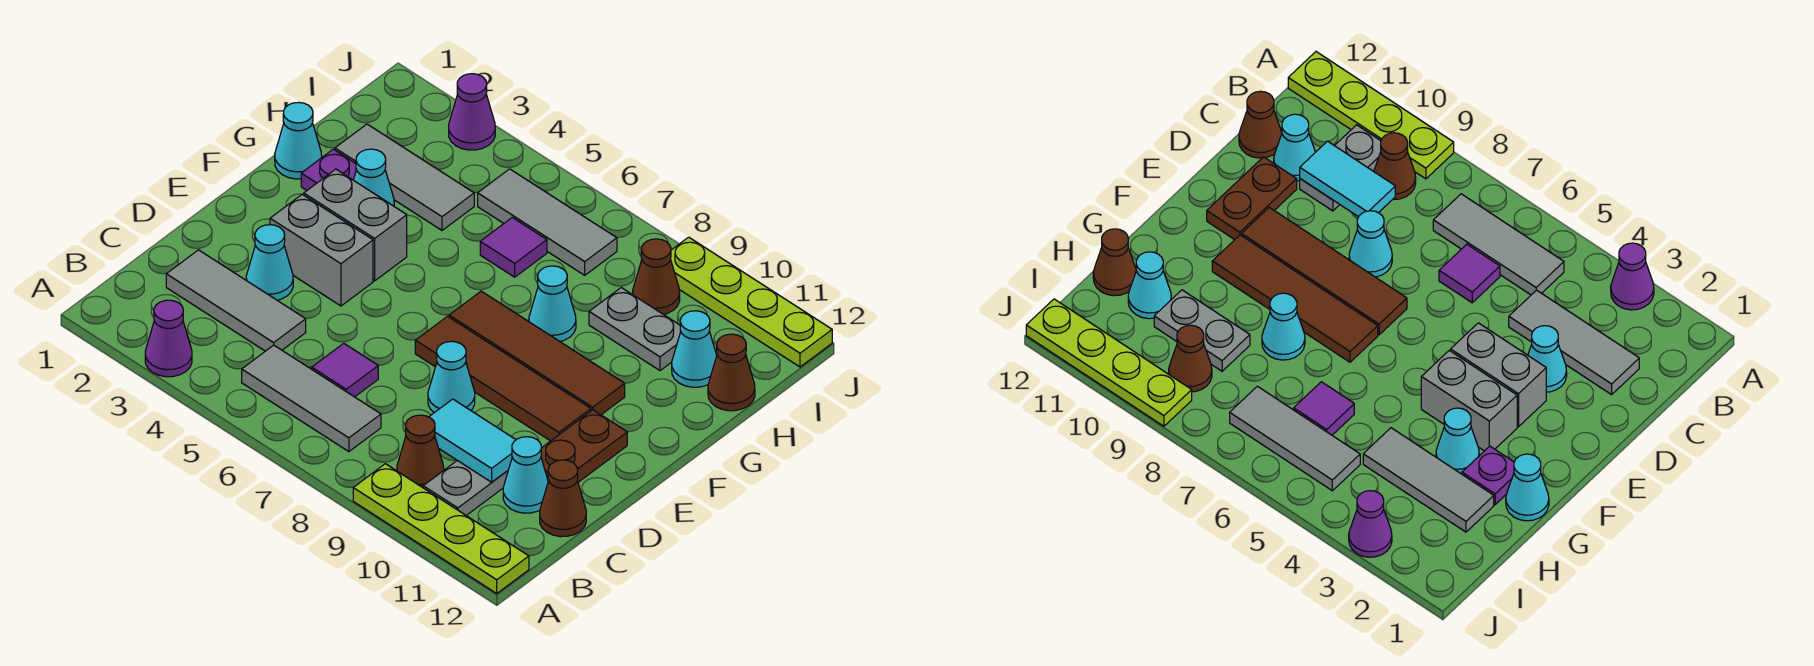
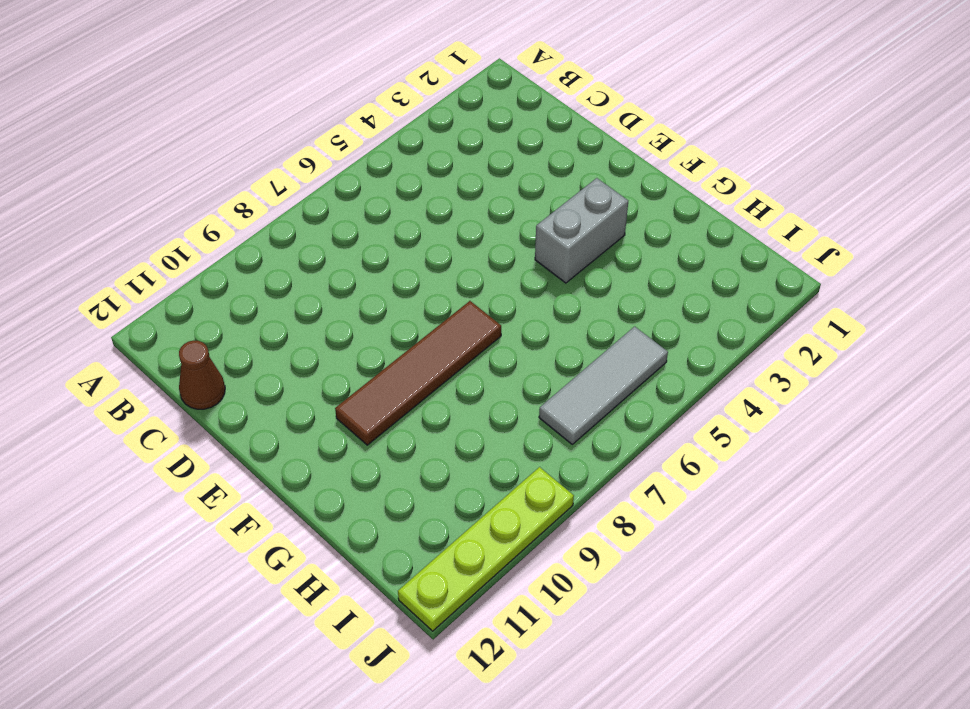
none -> purple cone A3 level 1
none -> lime plate A9:A12 level 1
none -> grey tile B5:B7 level 1
none -> brown cone B9 level 1

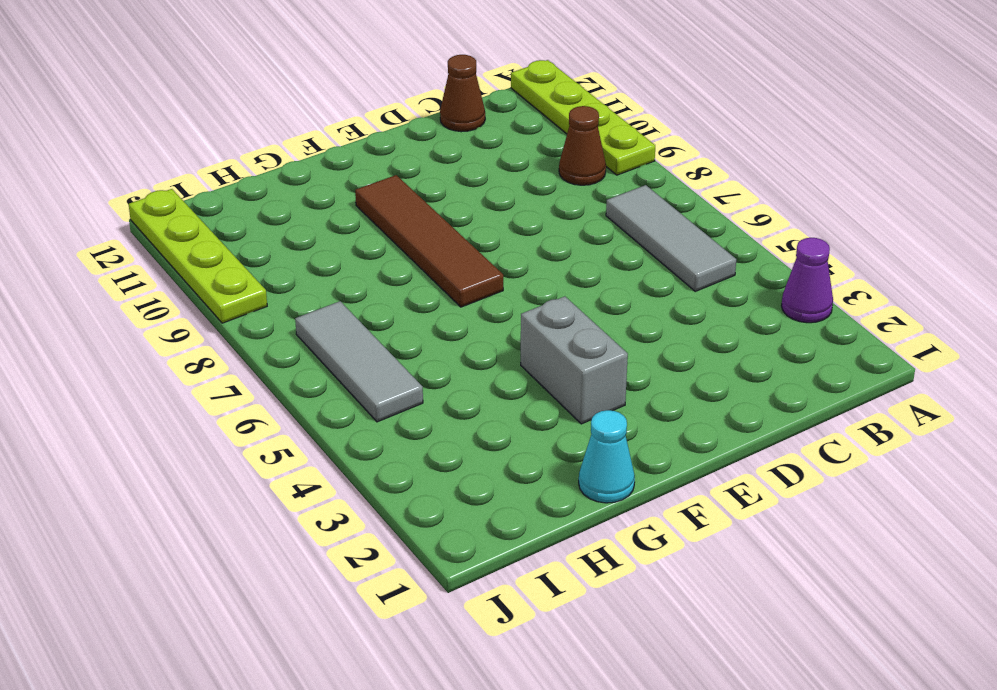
none -> grey plate B10:C10 level 1
none -> grey tile C2:C4 level 1
none -> purple tile C6 level 1
none -> cyan cone C11 level 1

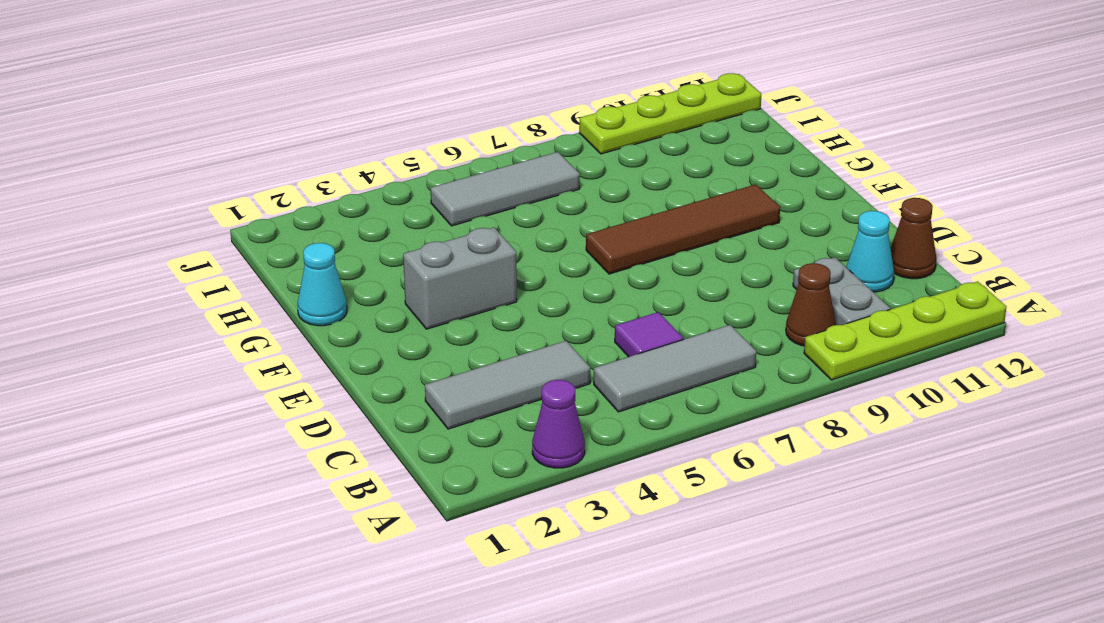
none -> cyan cone D3 level 1
none -> cyan cone D8 level 1
none -> brown plate D11:E11 level 1
none -> grey brick E3:E4 level 1

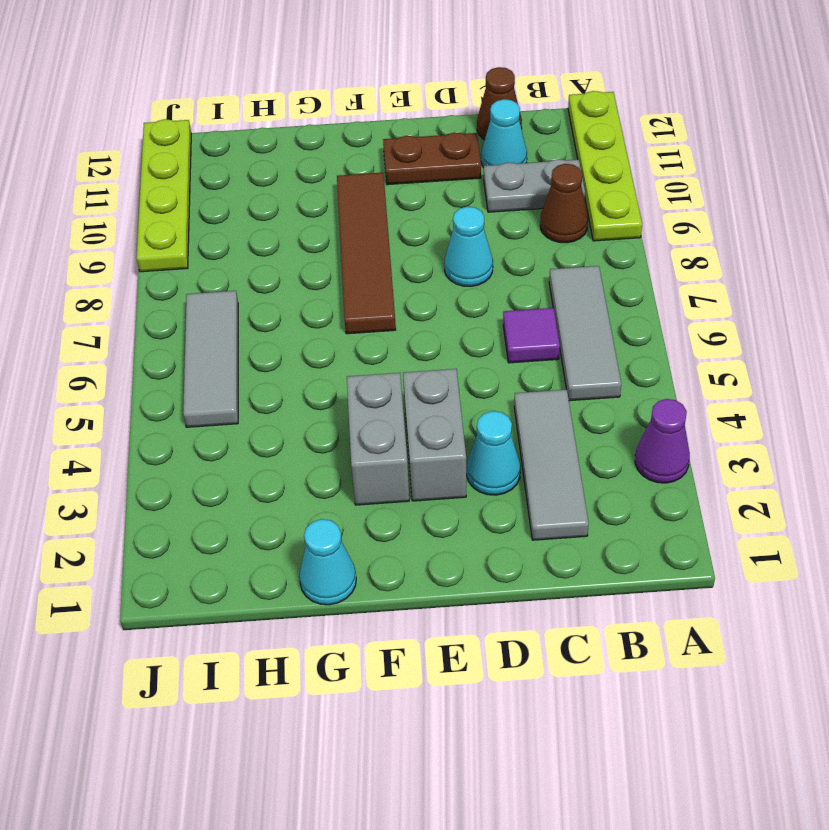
none -> brown tile E7:E10 level 1
none -> purple plate G2 level 1
none -> cyan cone G3 level 1
none -> cyan cone G8 level 1

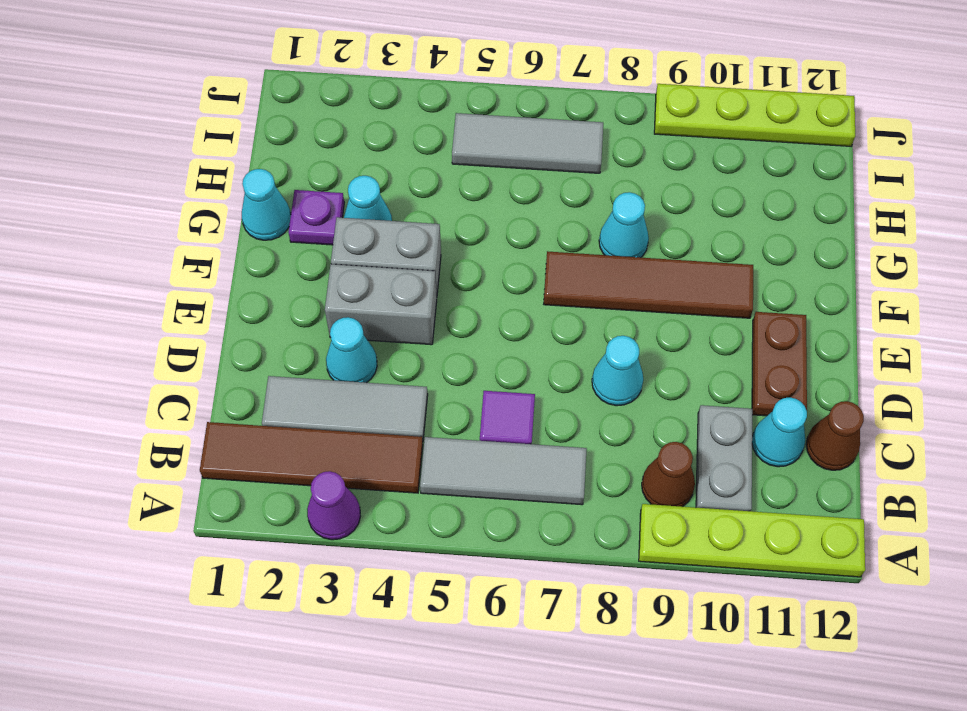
brown tile B1:B4 level 1 -> brown tile E7:E10 level 1
none -> grey tile H2:H4 level 1
none -> purple tile H6 level 1
none -> grey plate H9:H10 level 1
none -> cyan cone H11 level 1

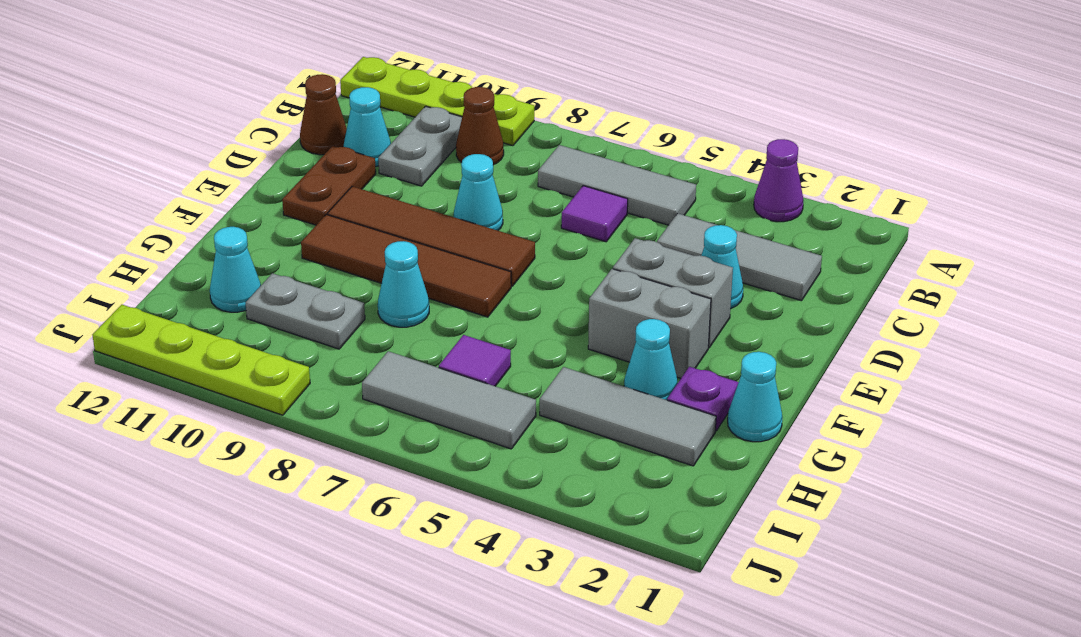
none -> brown cone H12 level 1
none -> brown cone I9 level 1
none -> purple cone J3 level 1
none -> cyan tile C9:C10 level 2

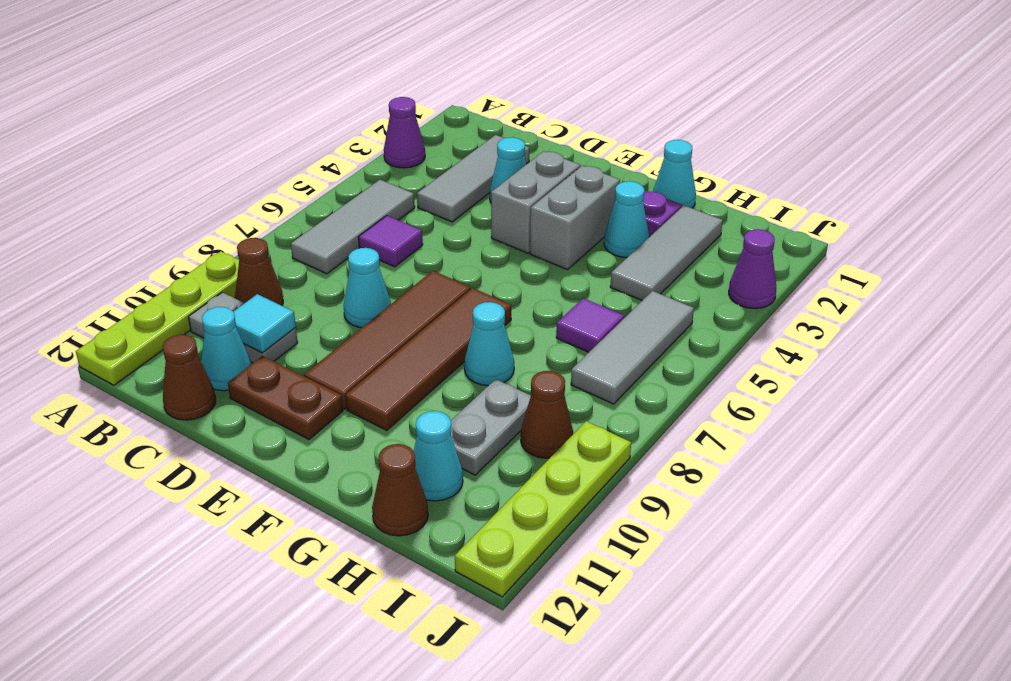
cyan tile C10 level 2 -> cyan tile C9:C10 level 2

